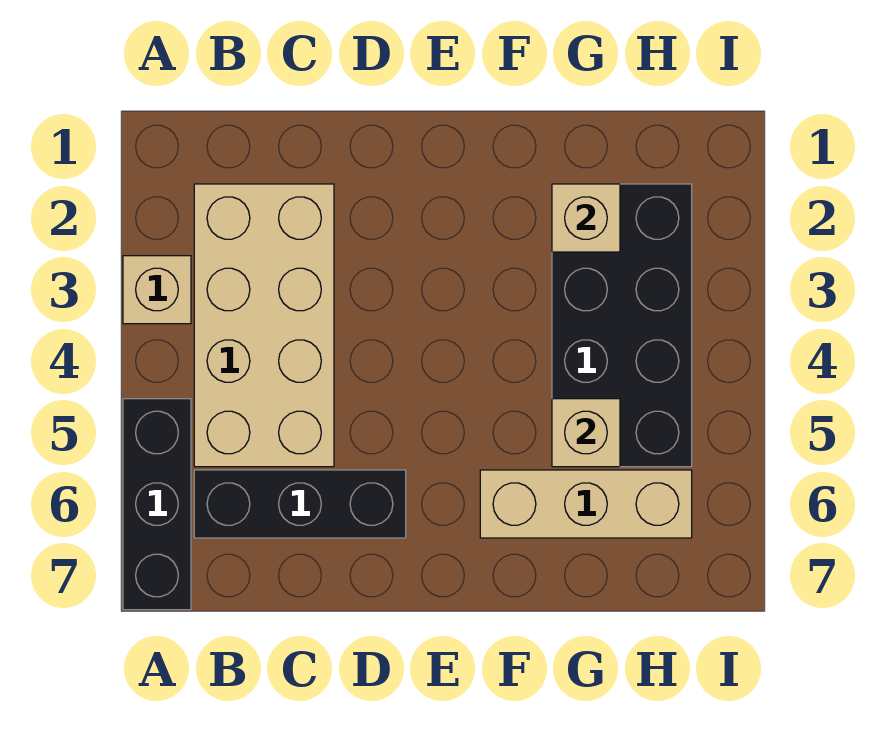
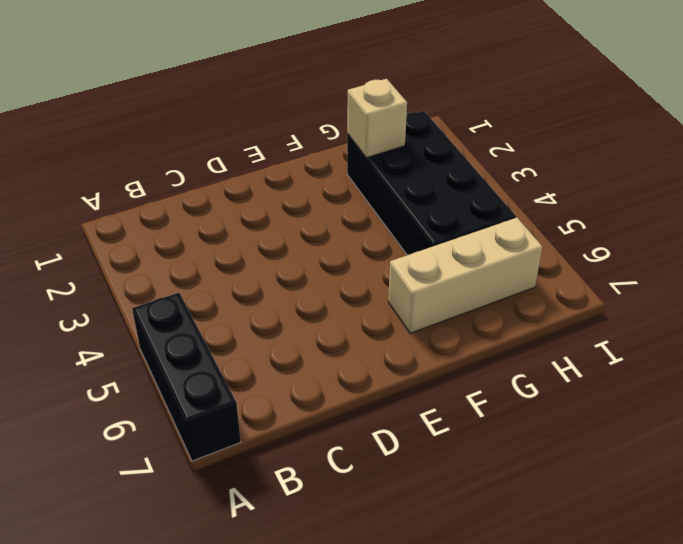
none -> tan brick A3 level 1
none -> tan brick B2:C5 level 1

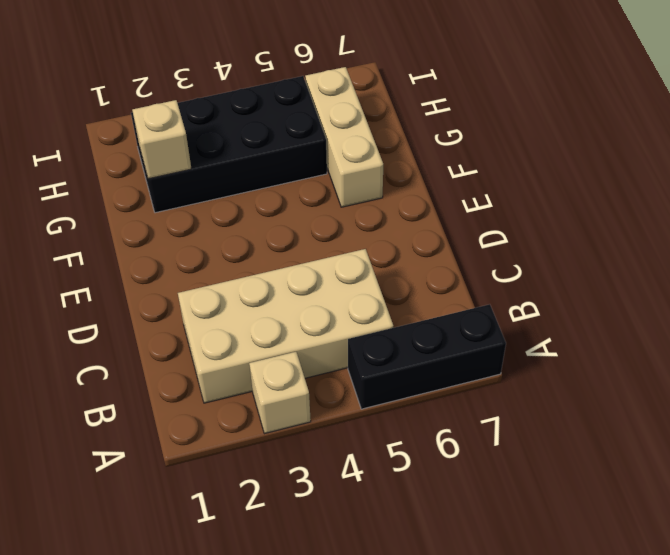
none -> black brick B6:D6 level 1
none -> tan brick G5 level 2

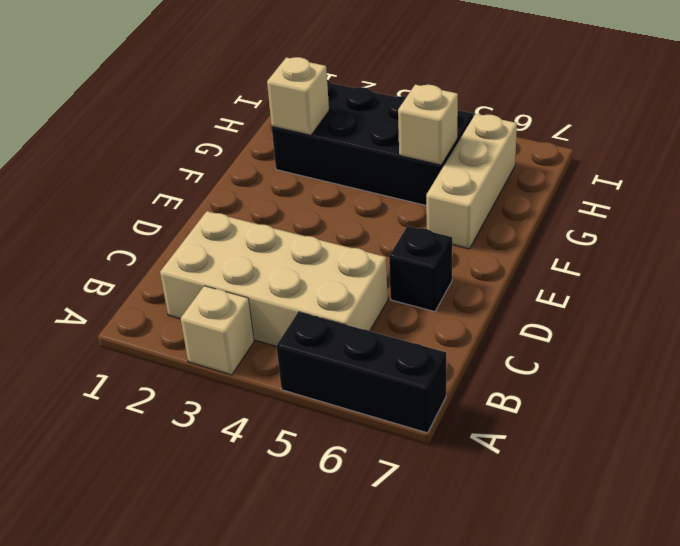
black brick D6 level 1 -> black brick B6:D6 level 1

